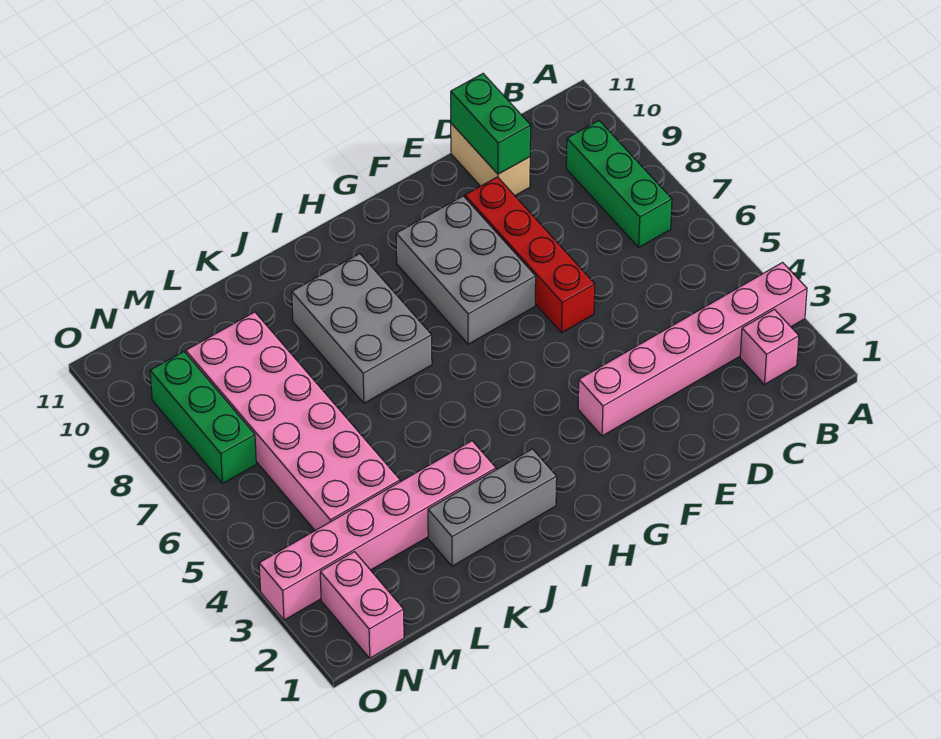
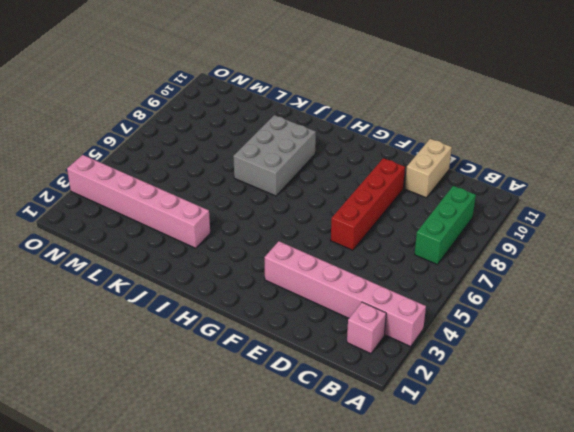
none -> grey brick F7:G9 level 1
none -> grey brick I2:K2 level 1
none -> pink brick L4:M9 level 1

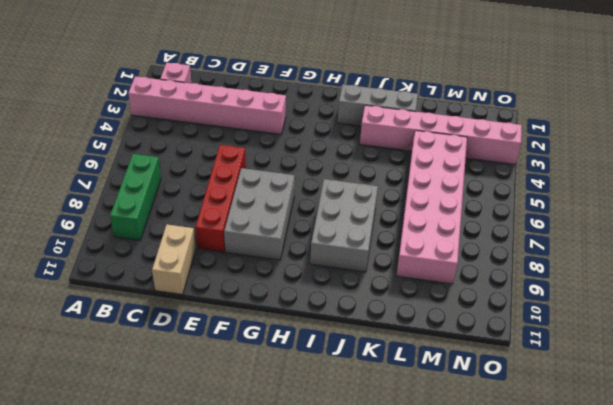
none -> pink brick N1:N2 level 1
none -> green brick N7:N9 level 1
none -> green brick D10:D11 level 2

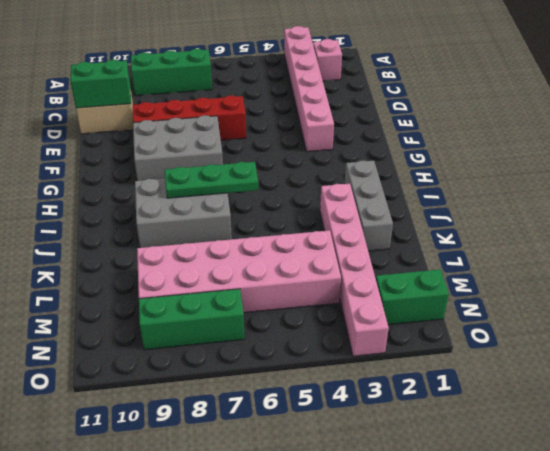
green plate I6:I8 level 2 -> none
green brick N1:N2 level 1 -> pink brick N1:N2 level 1

